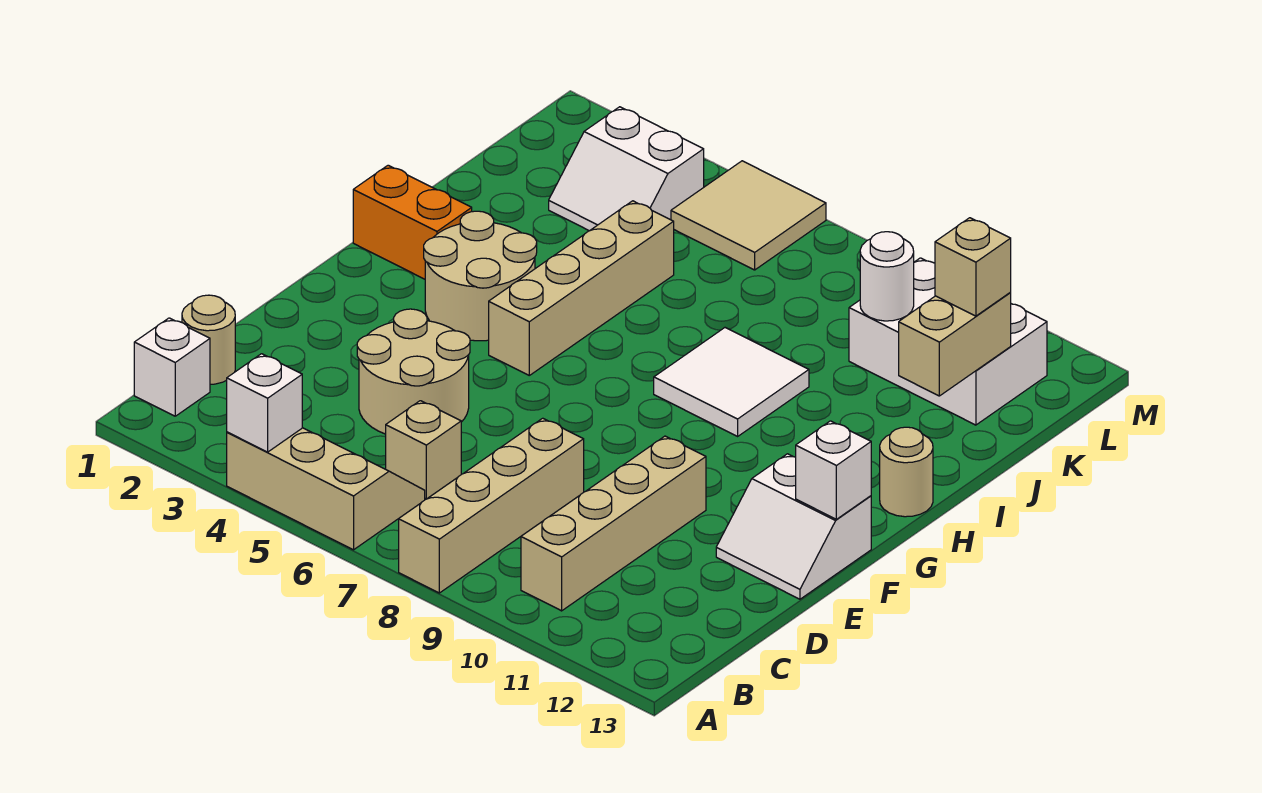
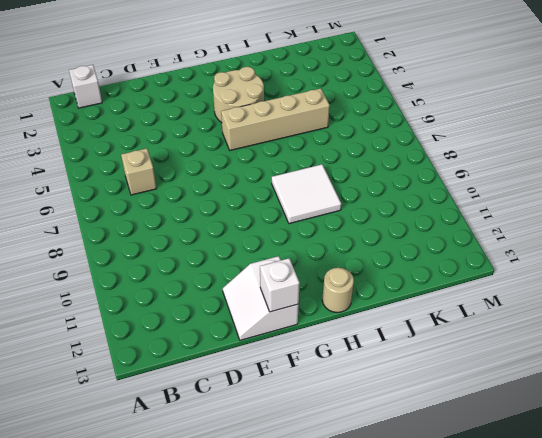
none -> tan slope A4:B6 level 1 top A
none -> tan brick A8:D8 level 1
none -> tan brick B10:E10 level 1

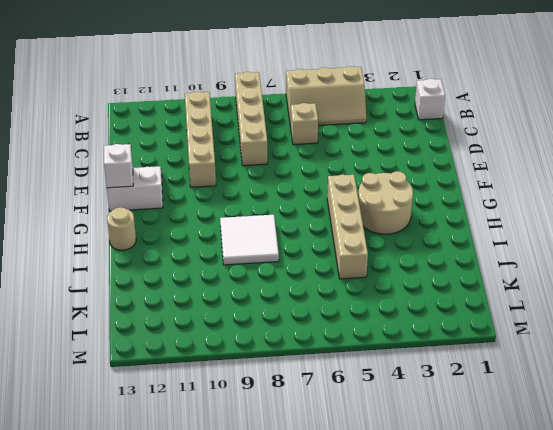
none -> tan round brick C1 level 1
none -> tan round brick D4:E5 level 1
none -> orange brick H1:H2 level 1

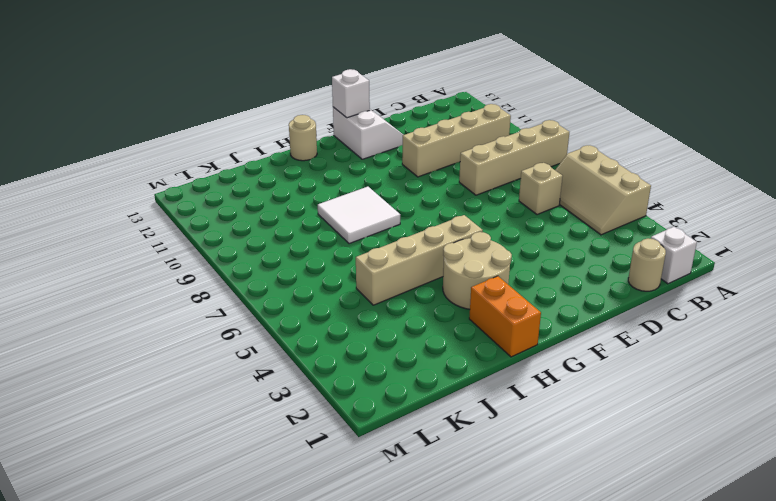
none -> tan round brick D4:E5 level 1
none -> white slope K3:L4 level 1 top L
none -> white brick K10:L12 level 1

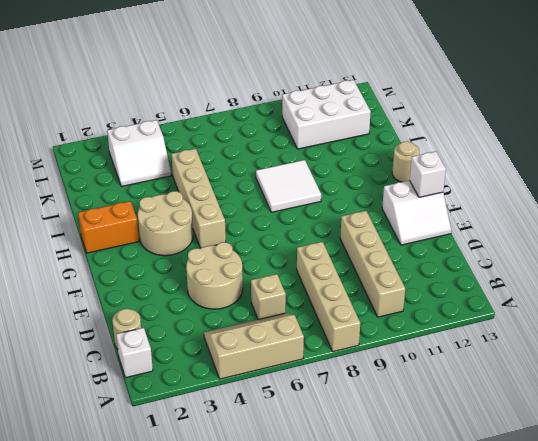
none -> tan tile L5:M6 level 1
none -> white brick A4 level 2
none -> tan brick J12:K12 level 2

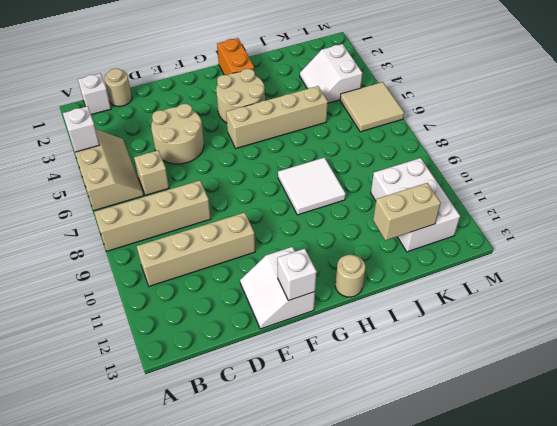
none -> white round brick K10 level 2
none -> tan brick K12 level 3

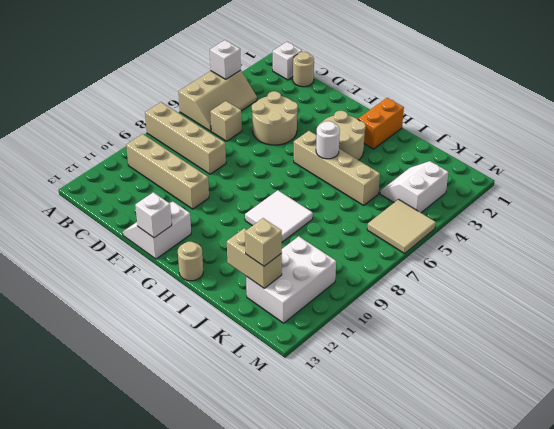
white round brick H5 level 2 -> white round brick K10 level 2

